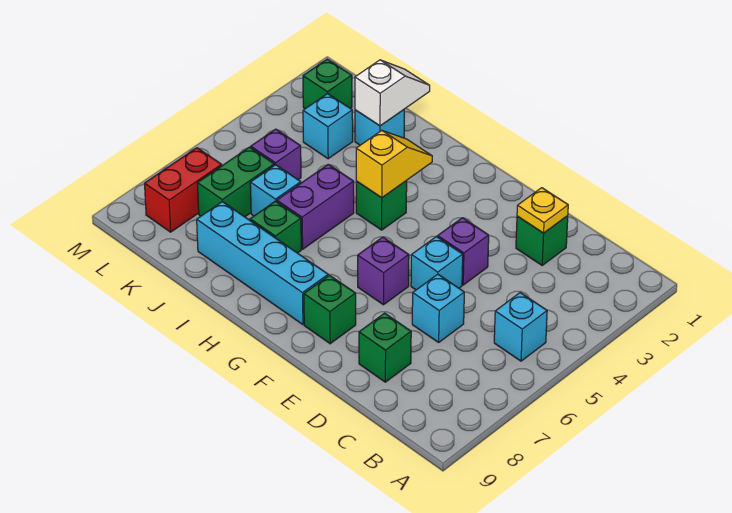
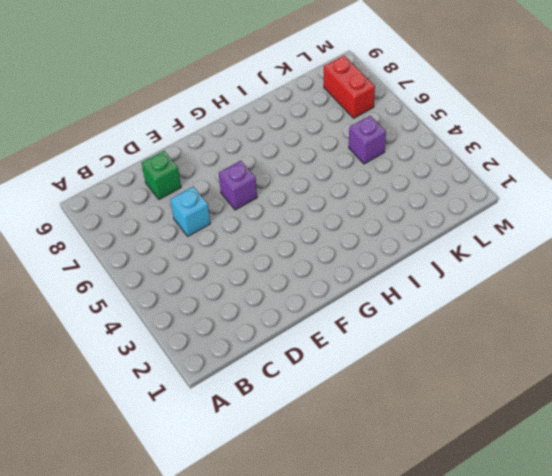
none -> cyan brick B5 level 1
none -> green brick D2 level 1
none -> purple brick E4 level 1

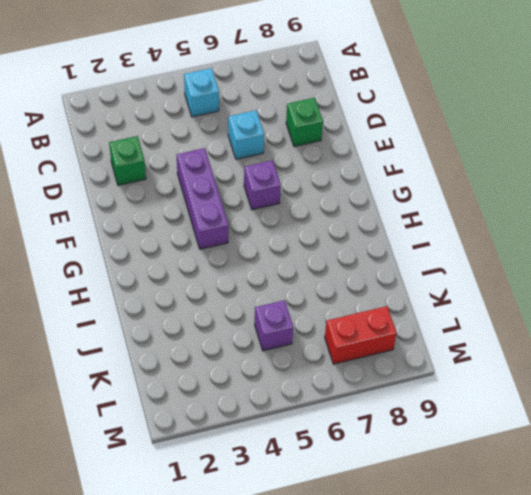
purple brick E4:G4 level 1 -> purple brick E4 level 1
none -> cyan brick E5 level 1
none -> green brick F8 level 1
none -> cyan brick G8:J8 level 1

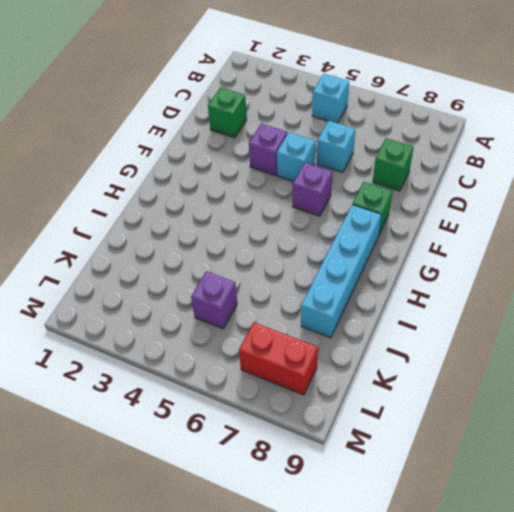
none -> green brick H4 level 1
none -> purple brick I5:I6 level 1
none -> green brick I7 level 1

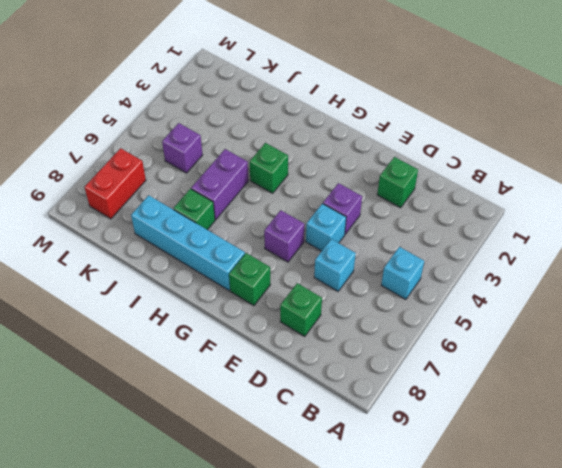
none -> cyan brick J2 level 1
none -> cyan brick J6 level 1
none -> cyan brick K3 level 1

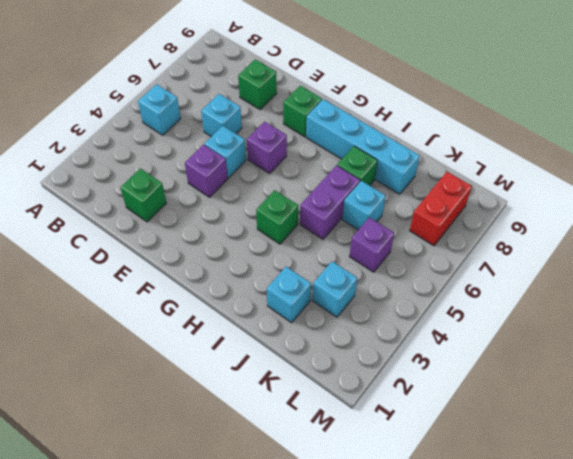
none -> green brick K6:K7 level 1
none -> green brick L2 level 1
none -> yellow plate D2 level 2

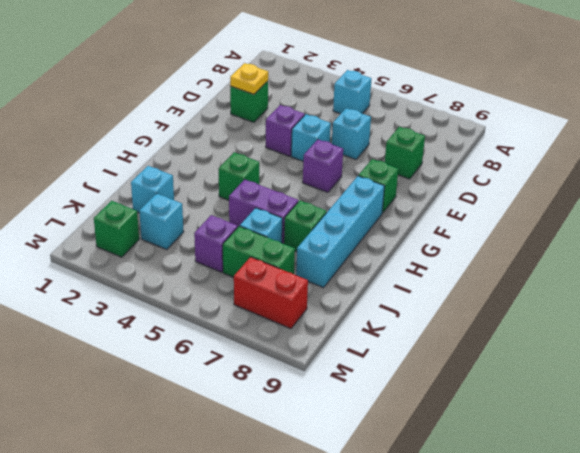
none -> yellow slope H3:H4 level 2 top 4
none -> white slope J1:J2 level 2 top 2

